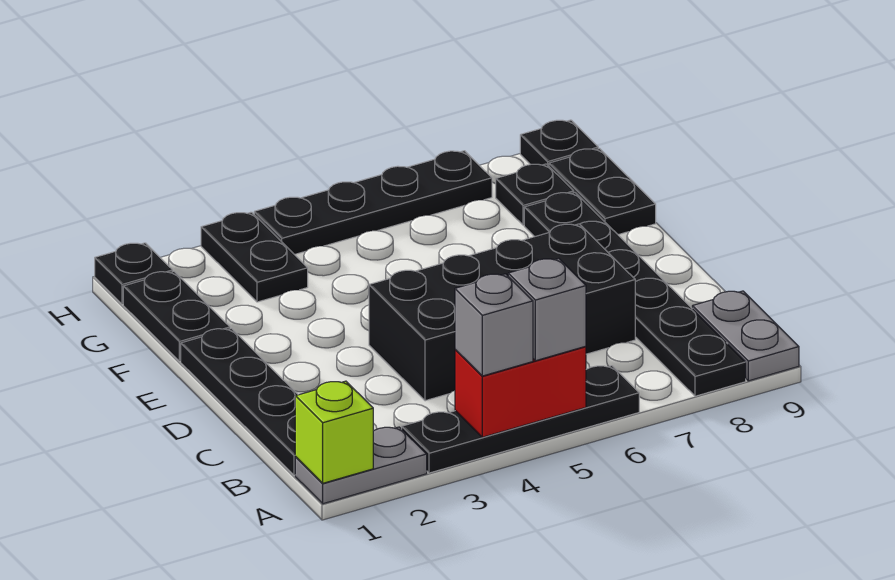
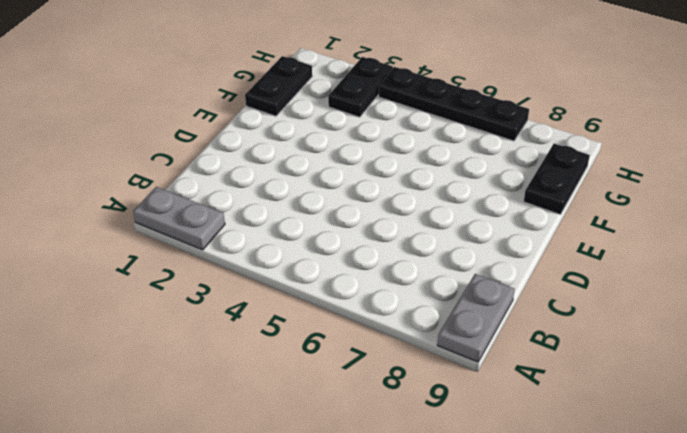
none -> black plate A3:A6 level 1
none -> black plate A8:F8 level 1
none -> black plate B1:E1 level 1

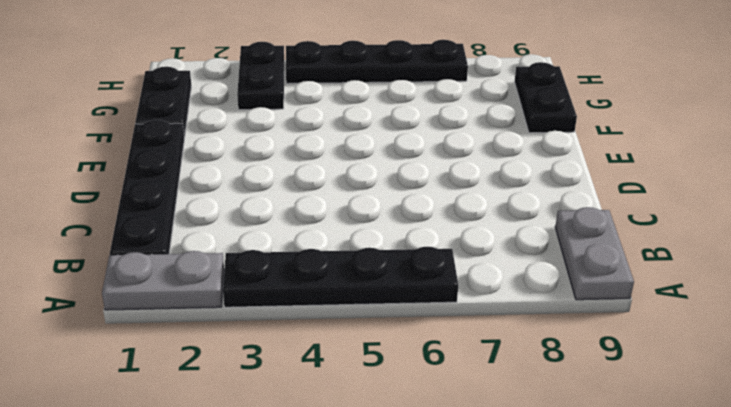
none -> black plate A8:F8 level 1
none -> black brick C4:D7 level 1
none -> black plate G8 level 1

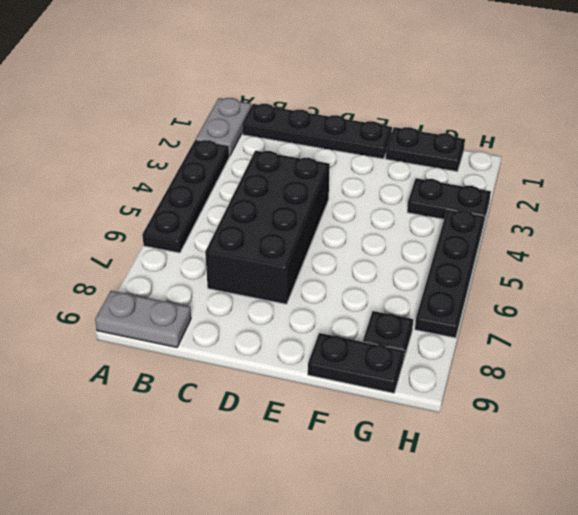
none -> black plate A8:F8 level 1
none -> black plate H1 level 1
none -> black plate H9 level 1

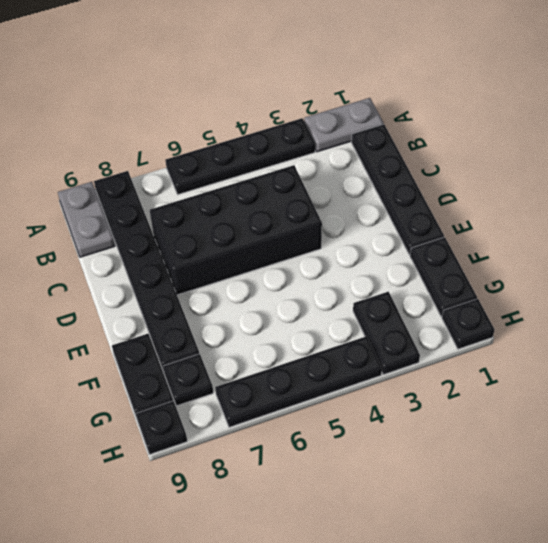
none -> lime brick A1 level 2
none -> red brick A4:A5 level 2
none -> grey brick A4 level 3

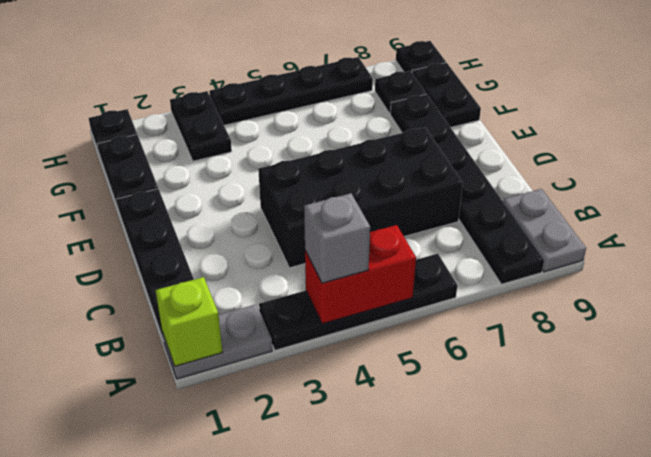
none -> grey brick A5 level 3

